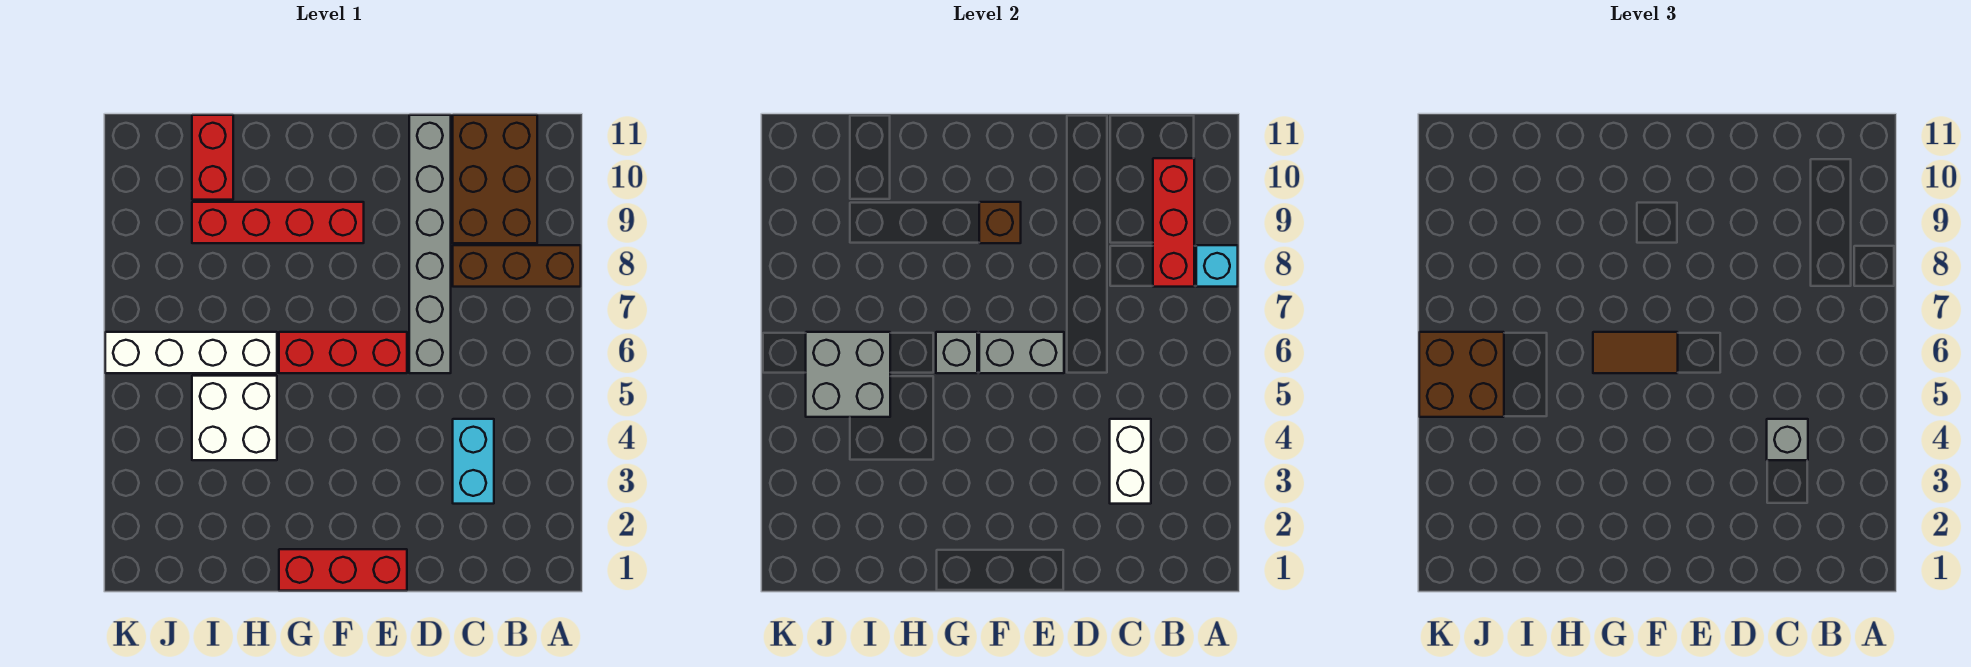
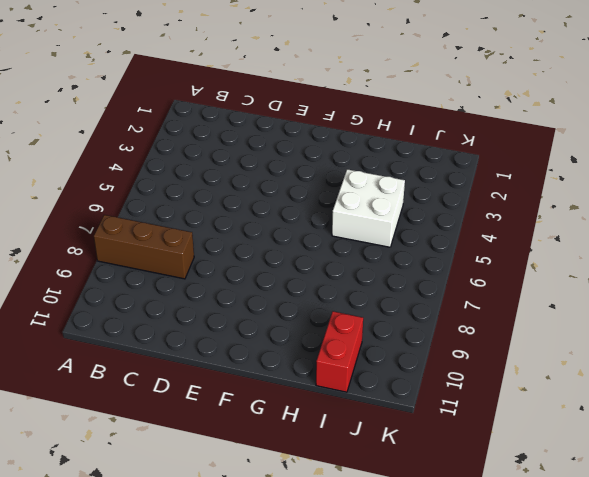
none -> brown brick B9:C11 level 1
none -> cyan brick C3:C4 level 1
none -> grey brick D6:D11 level 1

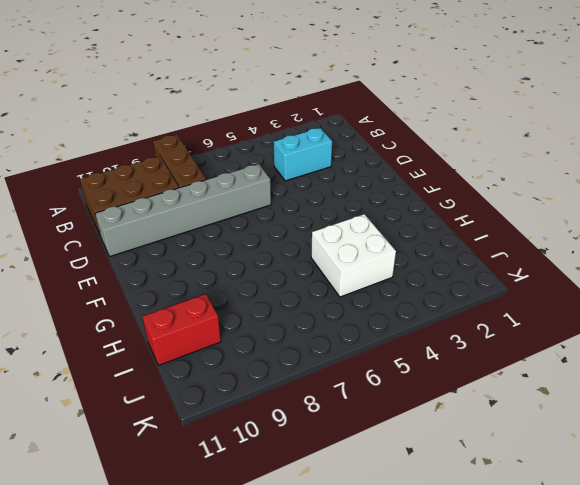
none -> red brick E1:G1 level 1
none -> red brick E6:G6 level 1
none -> red brick F9:I9 level 1

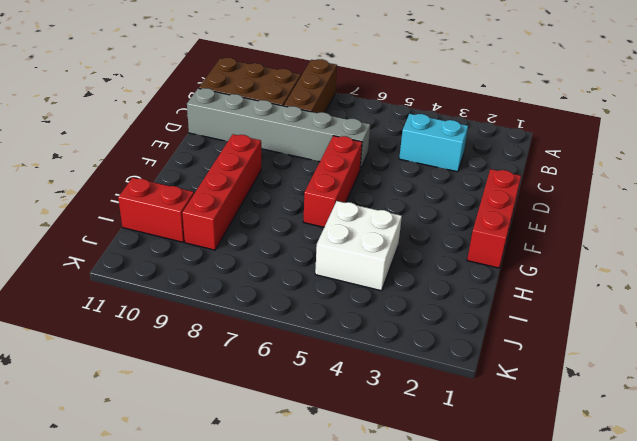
none -> white brick H6:K6 level 1
none -> cyan brick A8 level 2
none -> red brick B8:B10 level 2

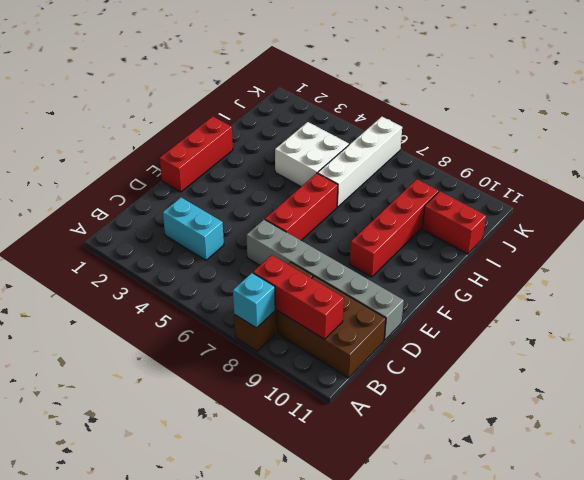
none -> white brick C3:C4 level 2
none -> grey brick E6:F6 level 2
none -> brown brick F9 level 2

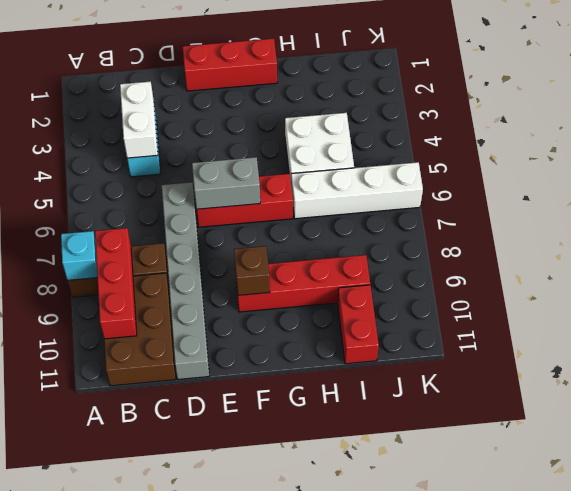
none -> grey brick G6 level 2
none -> grey brick I5:J6 level 2
none -> grey brick C4 level 3

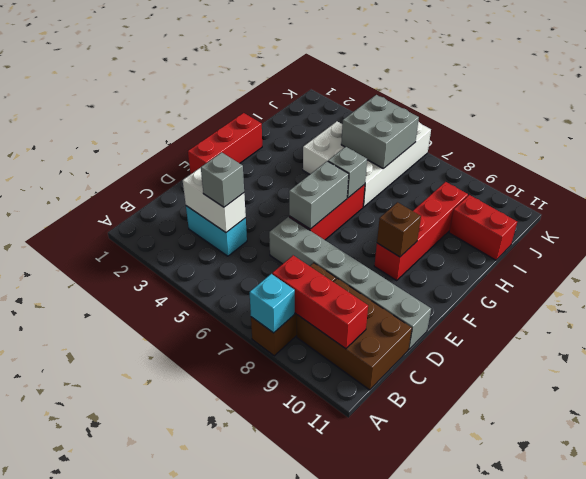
none -> brown tile F6:G6 level 3
none -> brown brick J5:K6 level 3

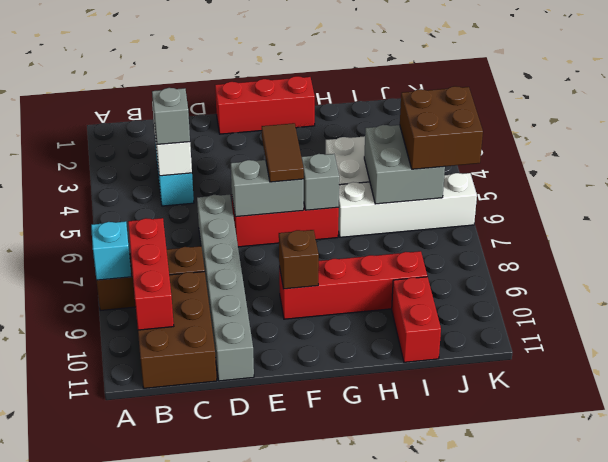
brown tile F5:F6 level 3 -> brown tile F6:G6 level 3

